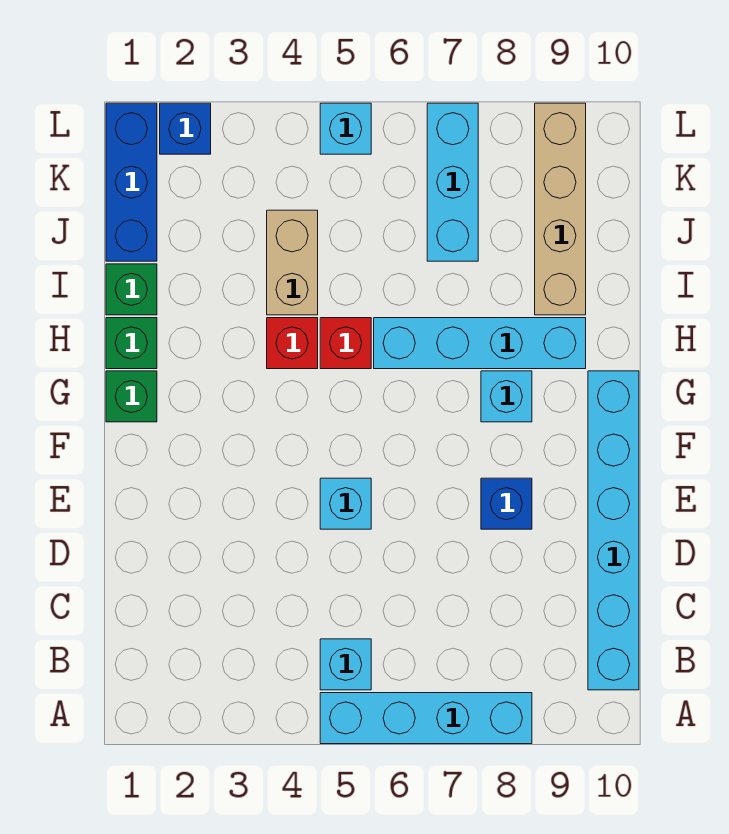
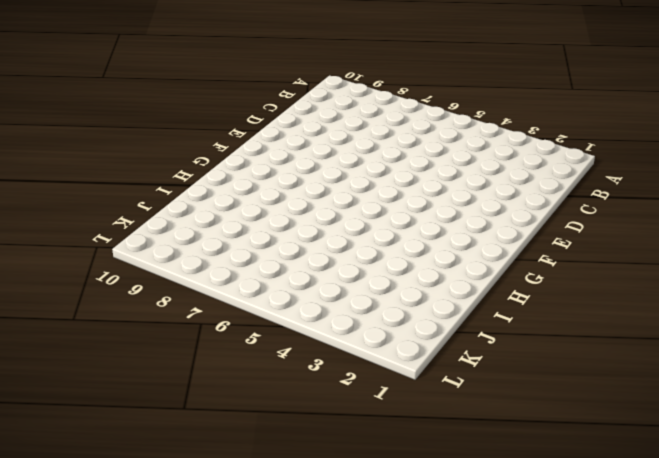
none -> cyan brick A5:A8 level 1
none -> cyan brick B5 level 1
none -> cyan brick B10:G10 level 1

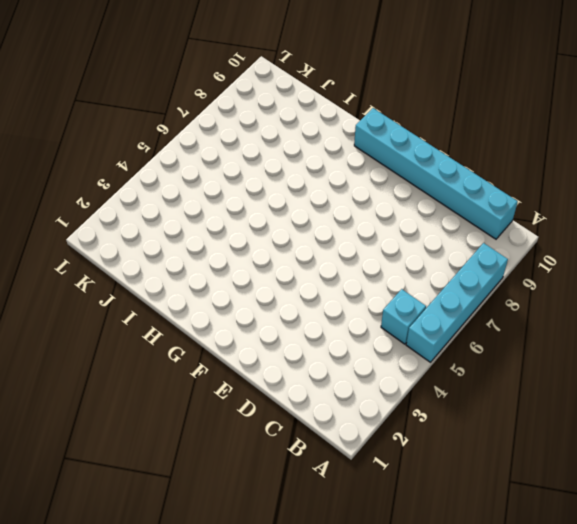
none -> cyan brick E5 level 1
none -> blue brick E8 level 1
none -> green brick G1 level 1

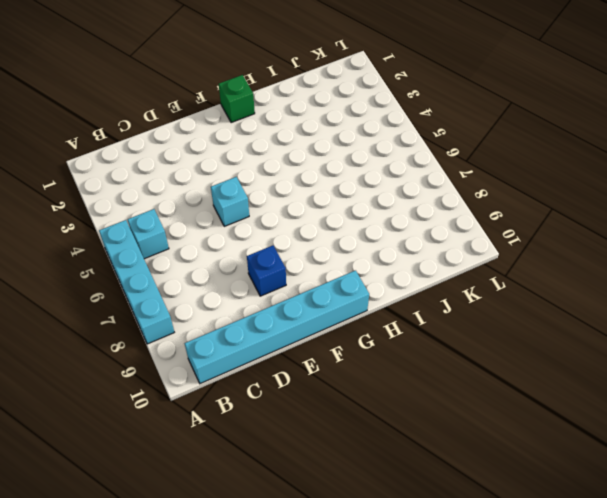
none -> cyan brick G8 level 1
none -> green brick H1 level 1
none -> red brick H4 level 1

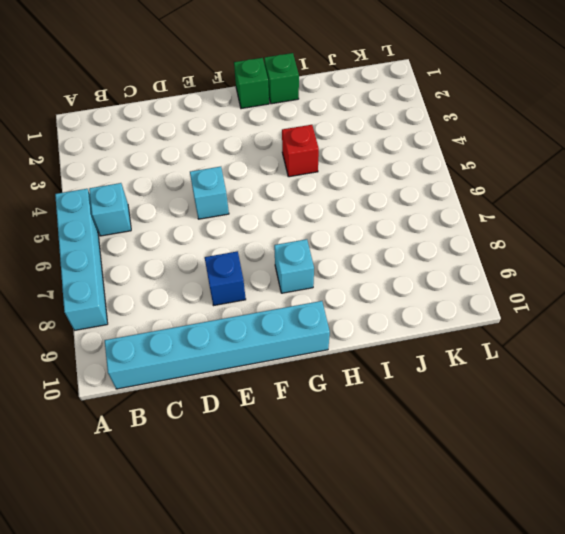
none -> red brick H5 level 1
none -> cyan brick H6:H9 level 1
none -> green brick I1 level 1

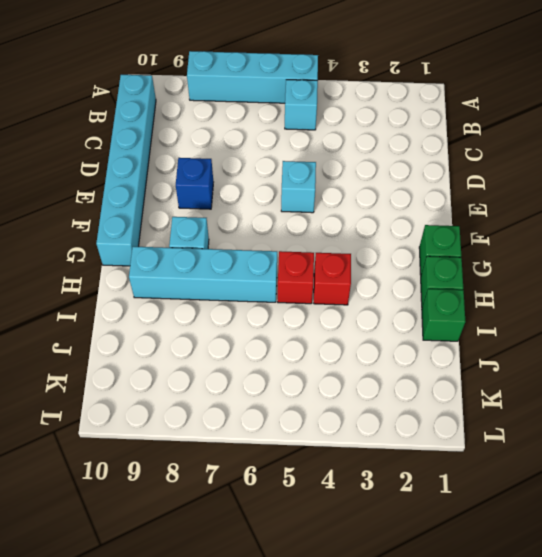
none -> tan brick I4:J4 level 1
none -> tan brick I9:L9 level 1
none -> blue brick J1:L1 level 1

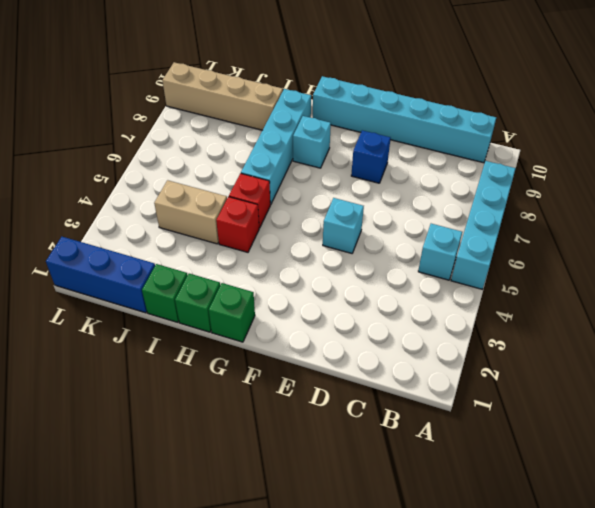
none -> cyan brick J7:L7 level 1
none -> blue brick L2 level 1
none -> cyan brick L5 level 1

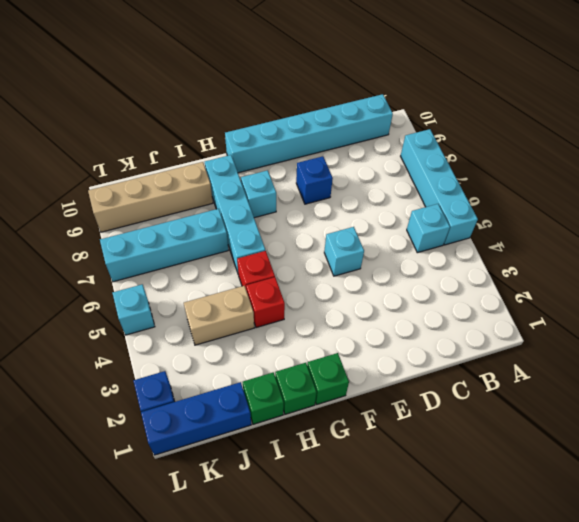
cyan brick I7:L7 level 1 -> cyan brick J7:L7 level 1

